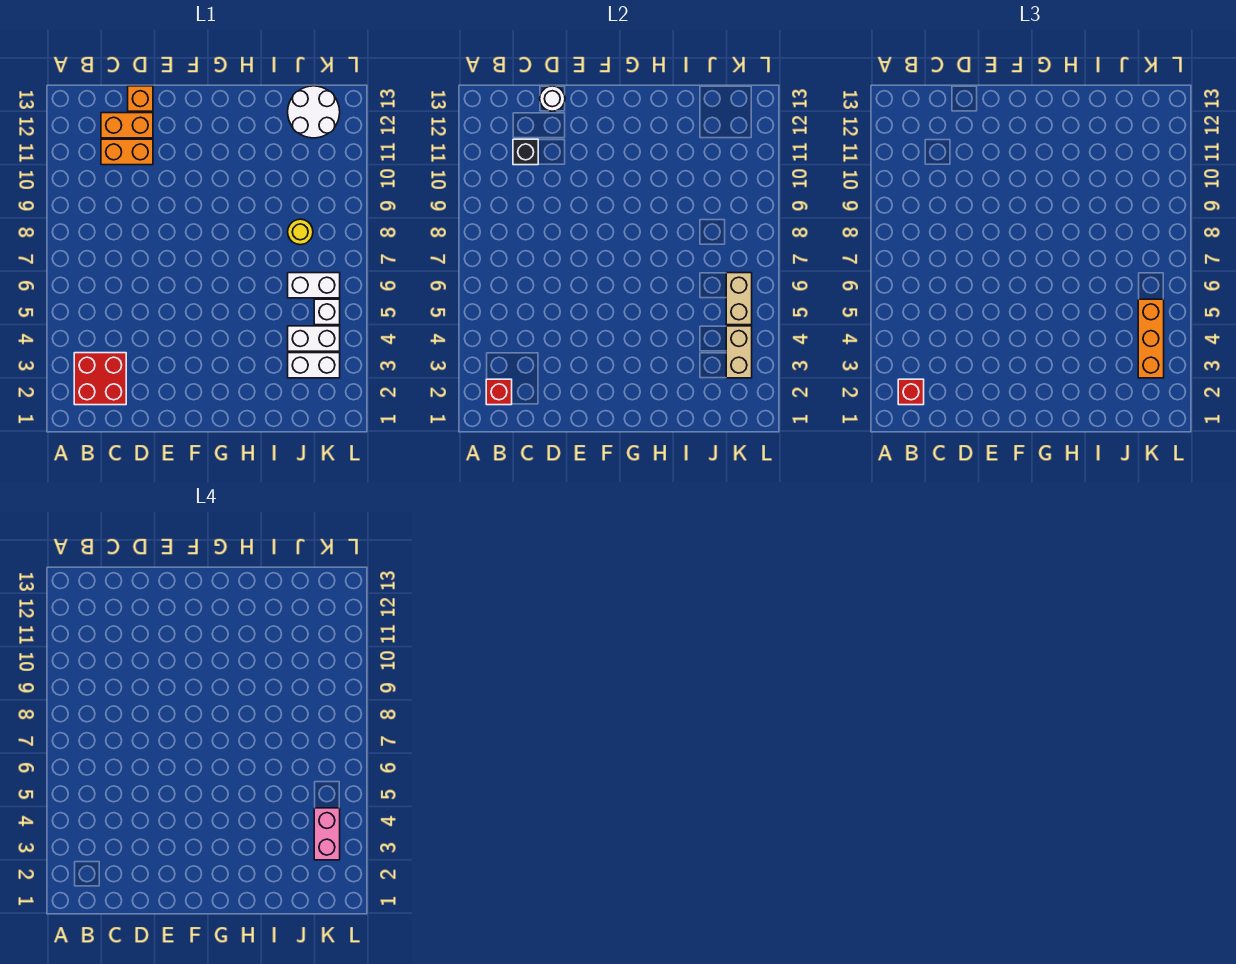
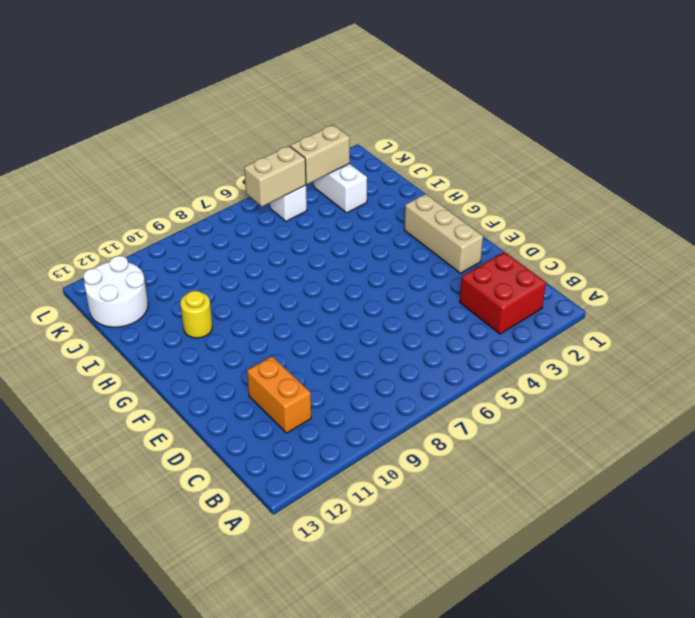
tan brick E2:G2 level 1 -> none
yellow round brick H11 level 1 -> yellow round brick J8 level 1
none -> orange brick C12:D12 level 1
none -> orange brick D13 level 1
none -> white brick J4:K4 level 1

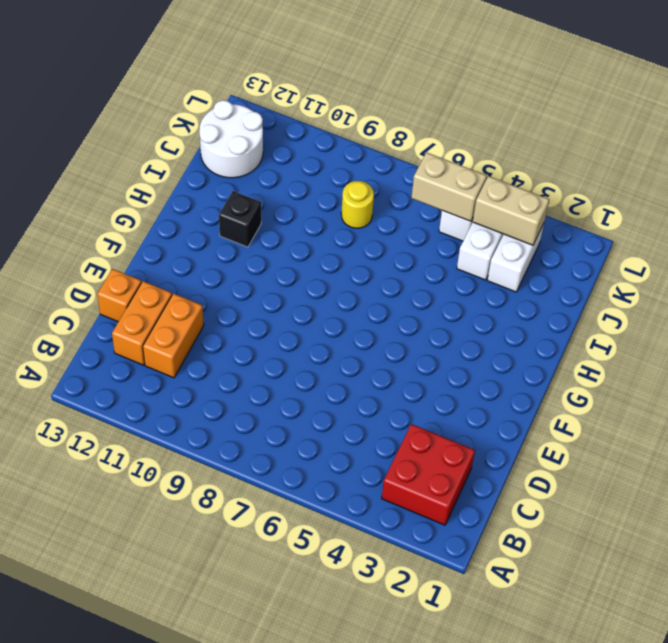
black brick H11 level 1 -> black brick C11 level 2
none -> white brick J6:K6 level 1
none -> red brick B2 level 2
none -> white round brick D13 level 2

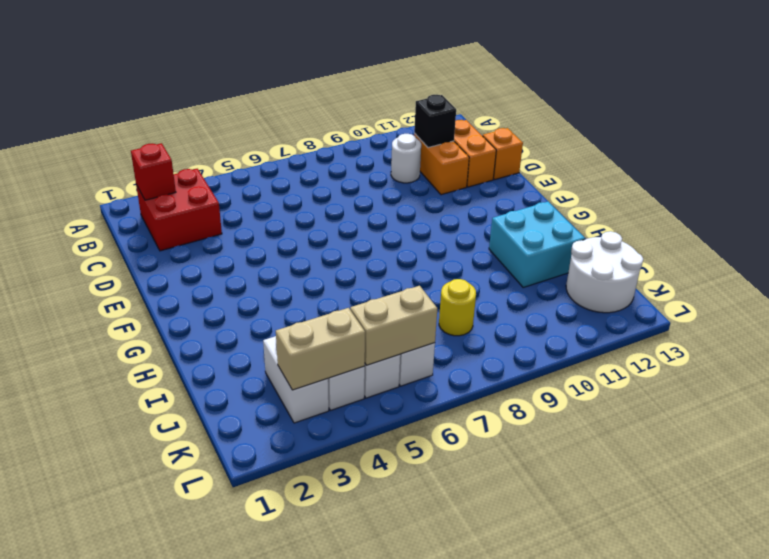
white round brick C10 level 1 -> white round brick D13 level 2
cyan brick H11:I12 level 1 -> none
none -> red brick B2 level 3
none -> orange brick K3:K5 level 3
none -> pink brick K3:K4 level 4

